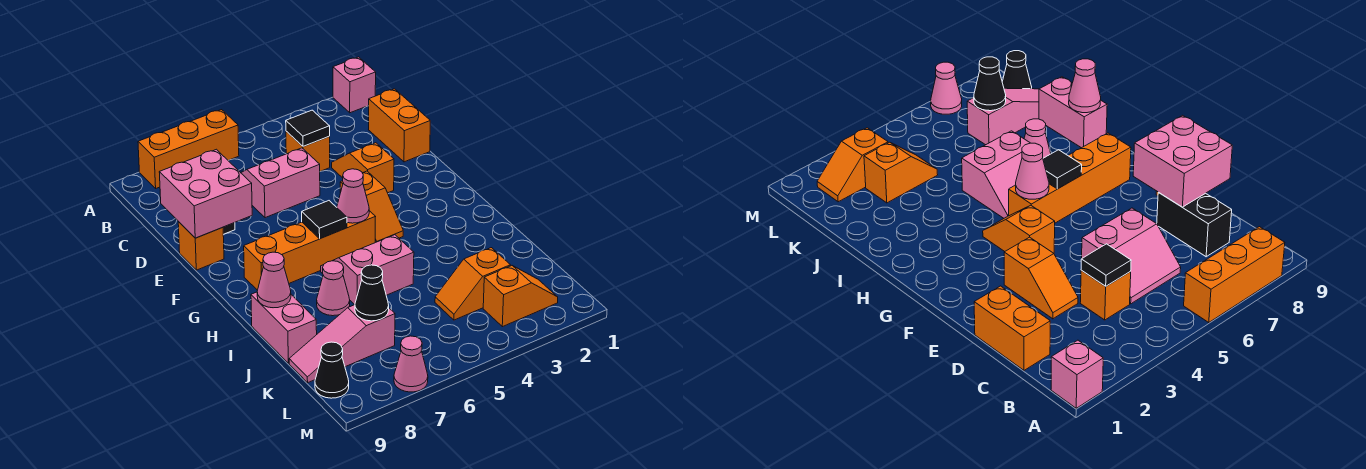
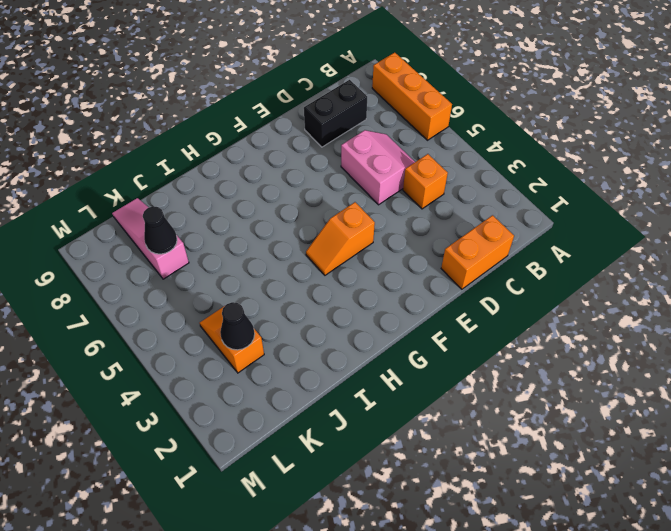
black cone K3 level 2 -> black cone L9 level 1
none -> pink brick A1 level 1
none -> orange slope D3:E3 level 1 top E
none -> orange brick E9 level 1

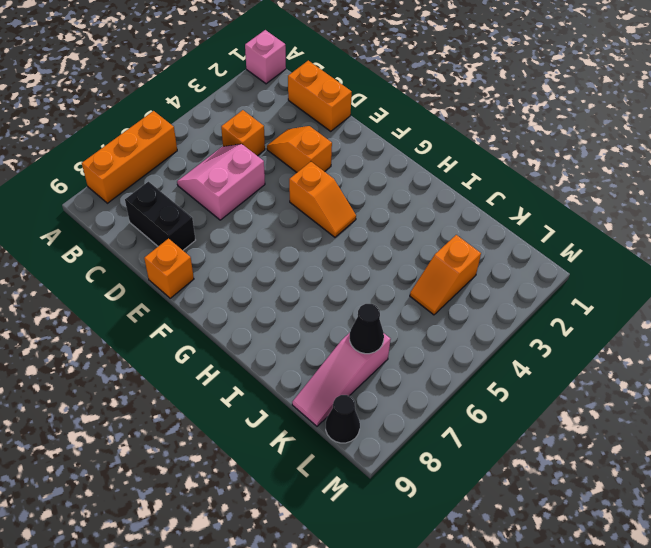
none -> orange brick G5:G8 level 1
none -> pink slope H5:I6 level 1 top I
none -> pink cone I7 level 1

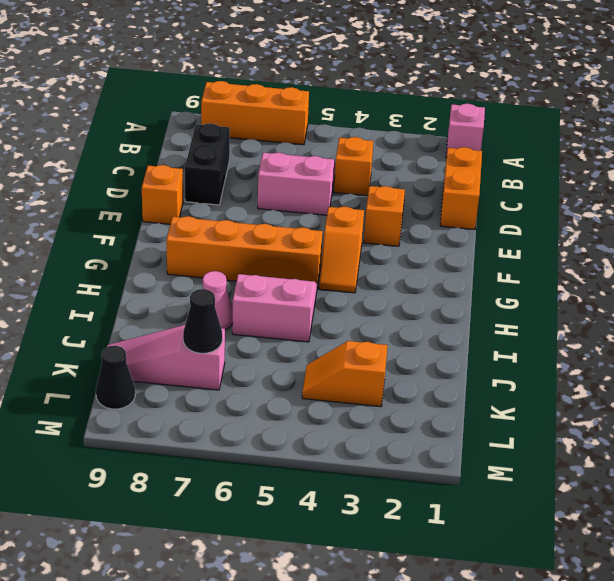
none -> pink brick I9:J9 level 1
none -> orange slope L2:L3 level 1 top 3
none -> pink cone M7 level 1

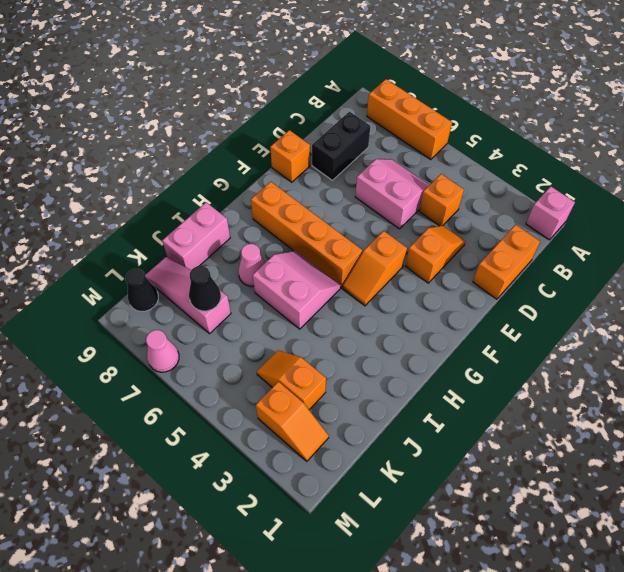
none -> black tile C4 level 2
none -> pink brick D8:E9 level 2
none -> pink cone G5 level 2

